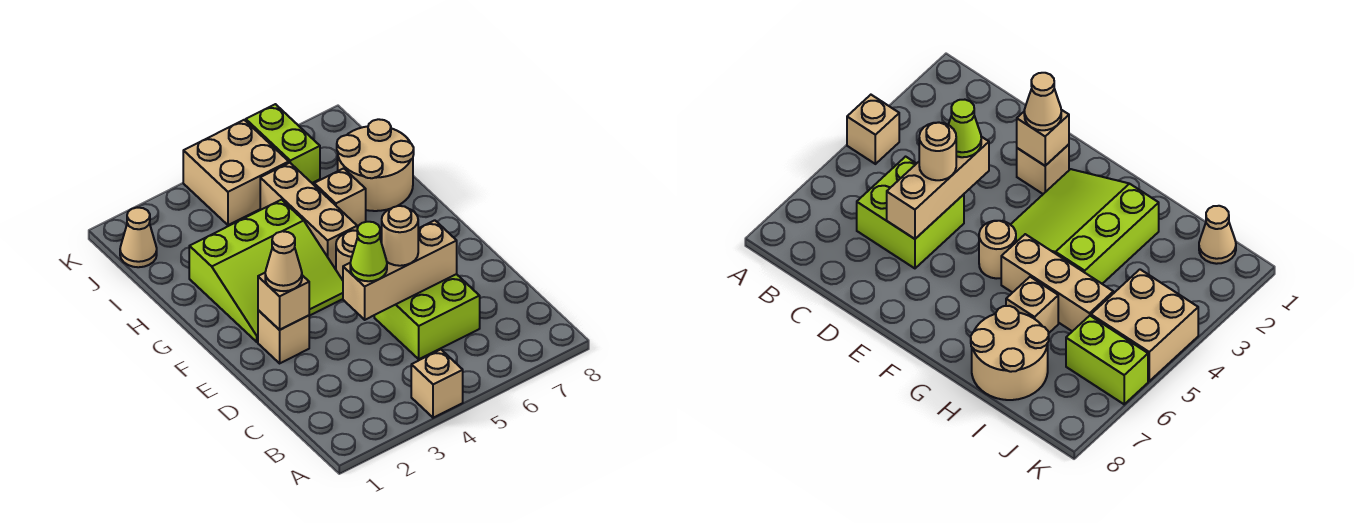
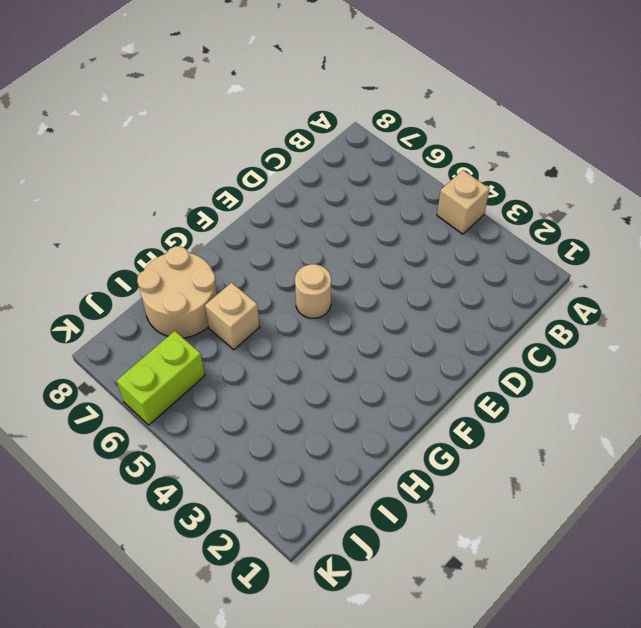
none -> lime brick C5:D6 level 1
none -> tan brick E2 level 1
none -> lime slope F2:H4 level 1 top H

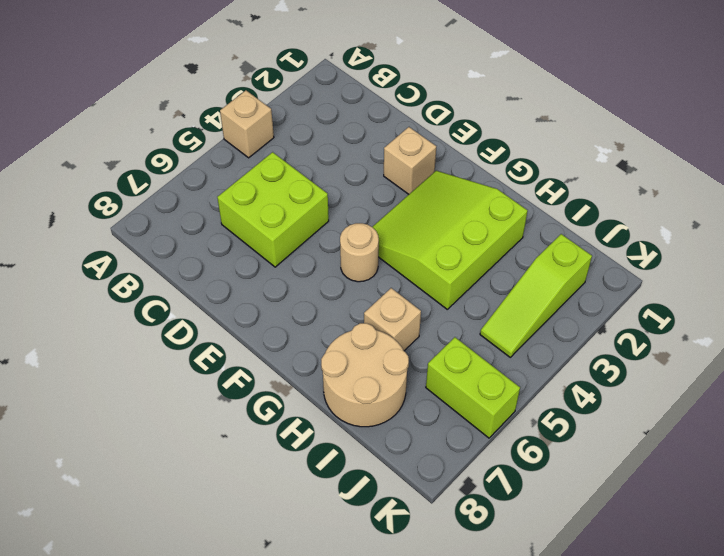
lime slope J2:J4 level 1 top 2 -> tan brick J4:K5 level 1
none -> tan brick G5:I5 level 1
none -> tan cone J1 level 1
none -> tan brick D4:D6 level 2

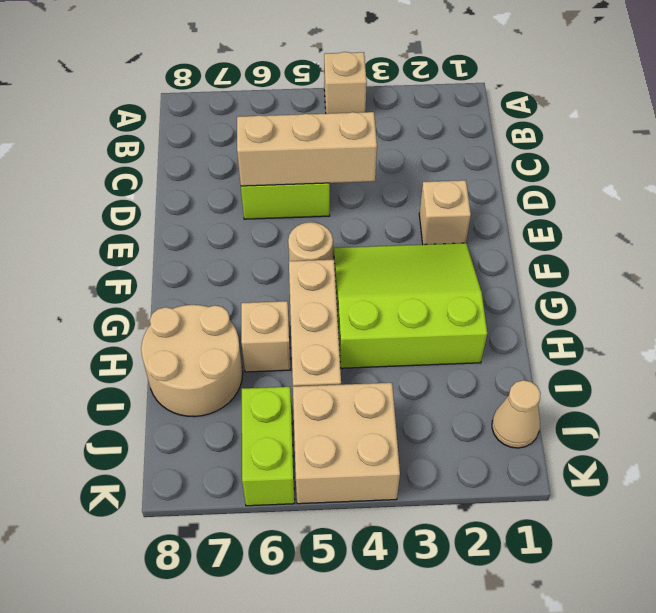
none -> tan brick E2 level 2
none -> lime cone D4 level 3
none -> tan round brick D5 level 3

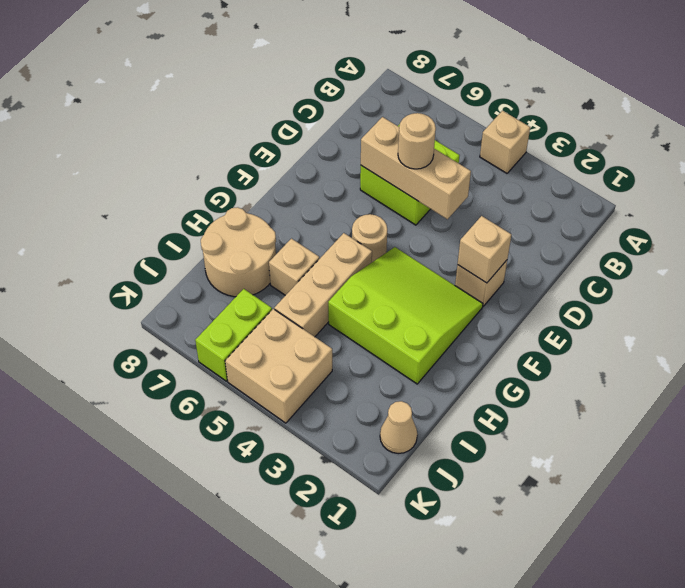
none -> lime cone D4 level 3
none -> tan cone E2 level 3

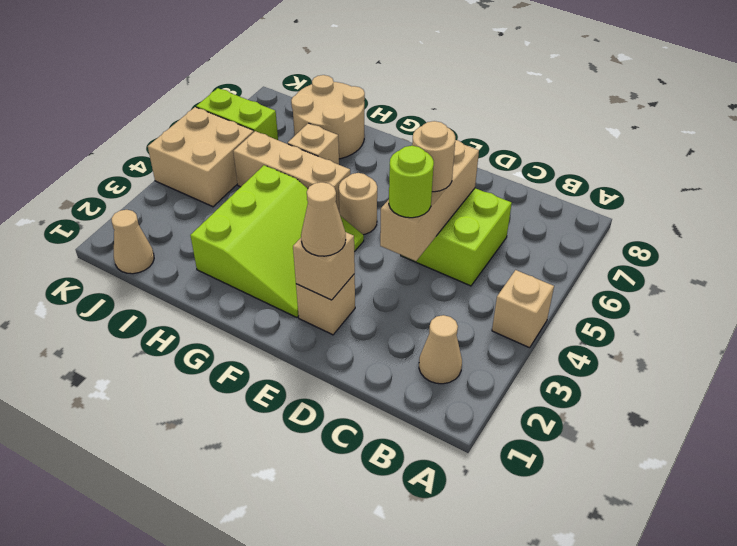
tan cone B2 level 1 -> none
lime round brick D4 level 3 -> lime cone D4 level 3

